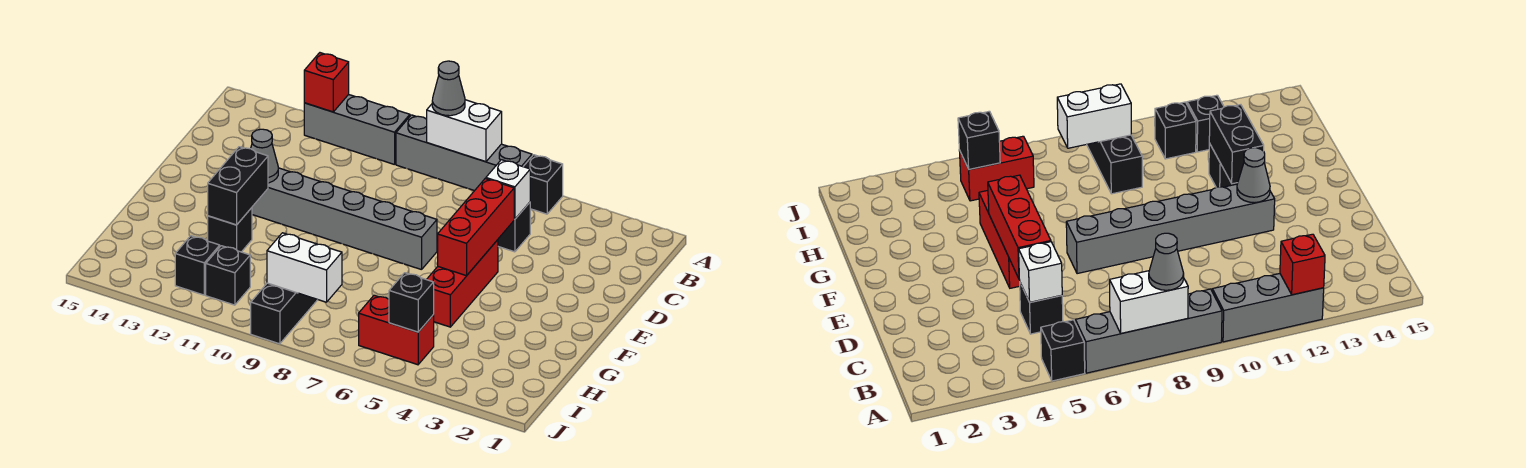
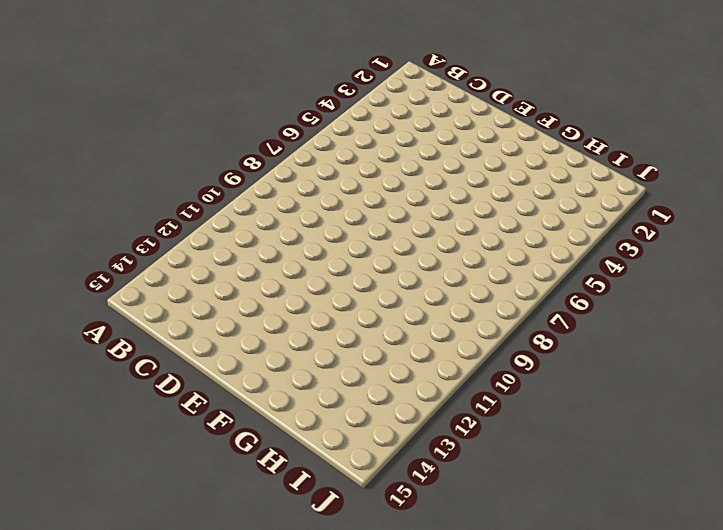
none -> black brick A5 level 1
none -> grey brick A6:A9 level 1
none -> grey brick A10:A12 level 1

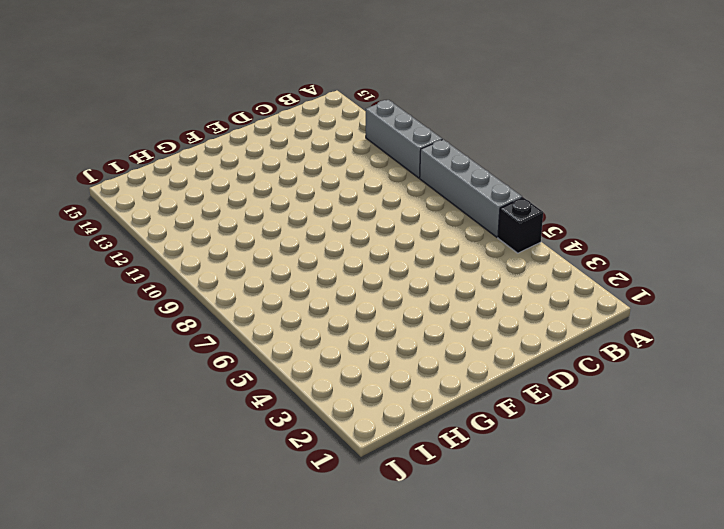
none -> black brick C5 level 1
none -> red brick E5:G5 level 1
none -> grey brick E7:E12 level 1

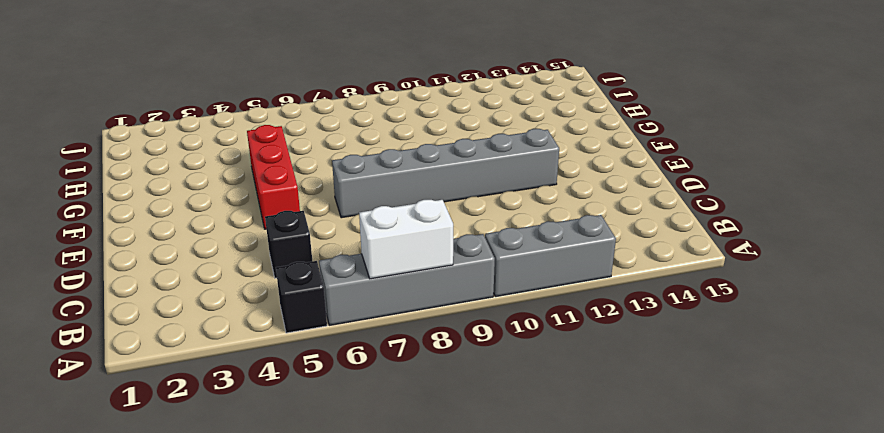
none -> black brick G12 level 1
none -> black brick H9:J9 level 1
none -> red brick I5:I6 level 1

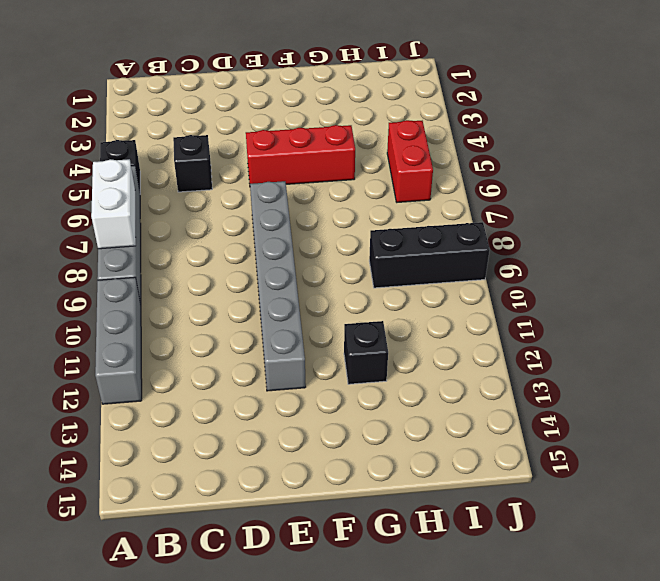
none -> black brick I11 level 1
none -> black brick I12 level 1
none -> red brick A12 level 2

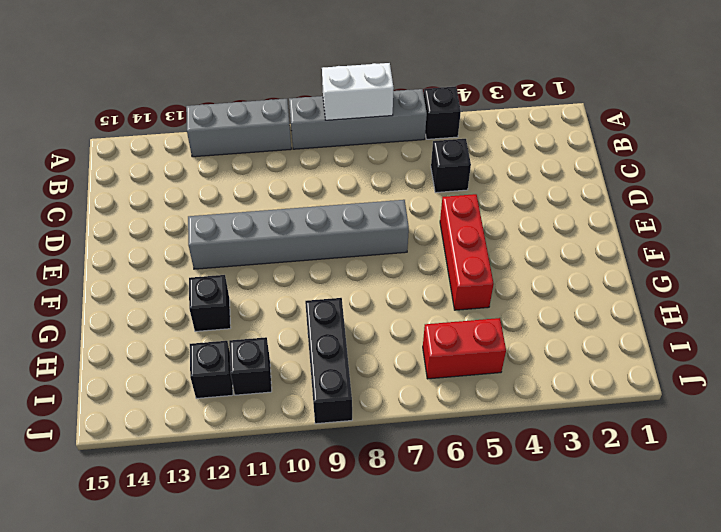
none -> red brick A12 level 2
none -> white brick C5 level 2
none -> red brick D5:F5 level 2

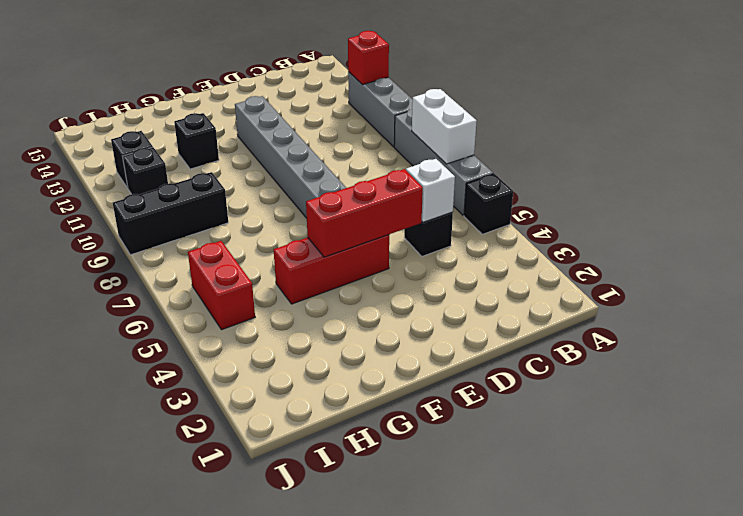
none -> grey cone E12 level 2
none -> black brick F12:G12 level 2
none -> black brick I5 level 2

